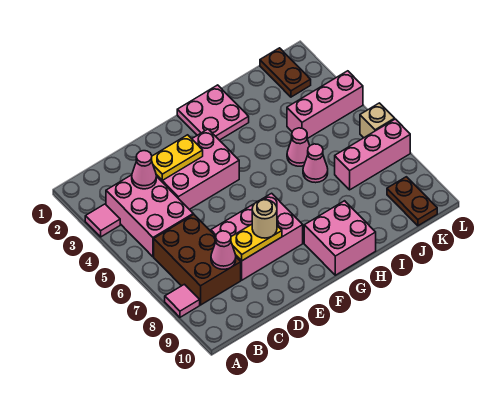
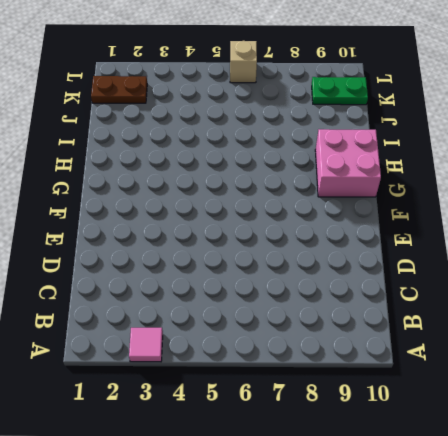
green plate K9:K10 level 1 -> brown plate K9:K10 level 1
none -> pink tile A8 level 1
none -> pink brick B3:C5 level 1
none -> brown brick B6:C8 level 1

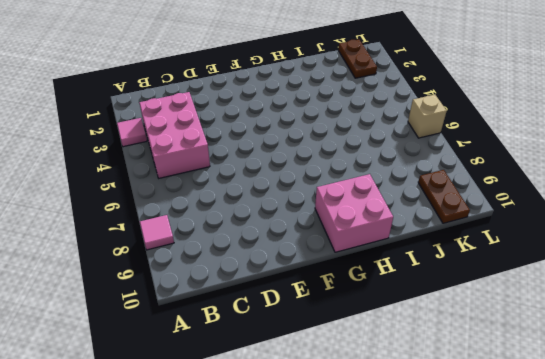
none -> brown brick B6:C8 level 1
none -> pink brick D3:F4 level 1
none -> pink brick D7:F8 level 1

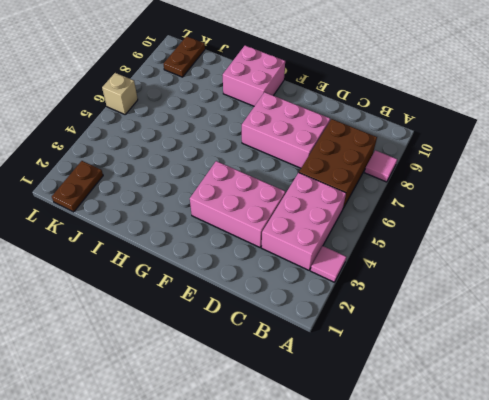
none -> pink plate G1:H2 level 1
none -> pink cone I5 level 1
none -> pink cone I6 level 1

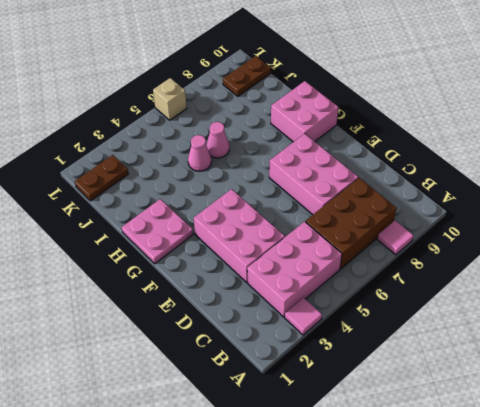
none -> pink brick J4:L4 level 1
none -> pink brick J7:L7 level 1
none -> pink cone C3 level 2

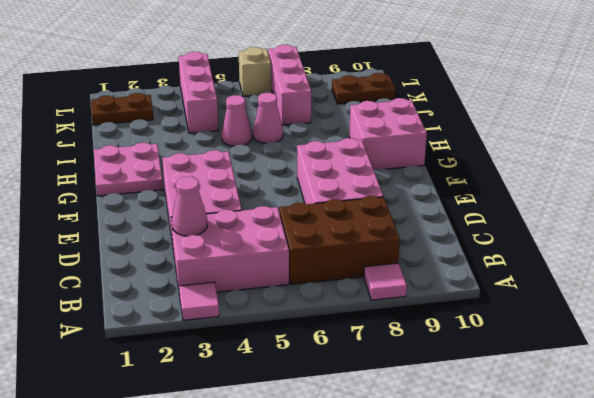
none -> pink cone C8 level 2
none -> yellow plate D3:E3 level 2
none -> yellow plate D8:E8 level 2

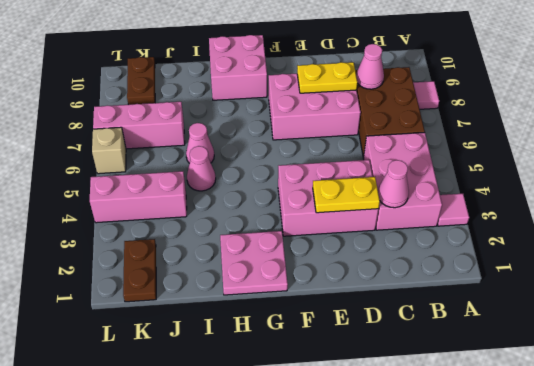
none -> tan round brick E8 level 3

